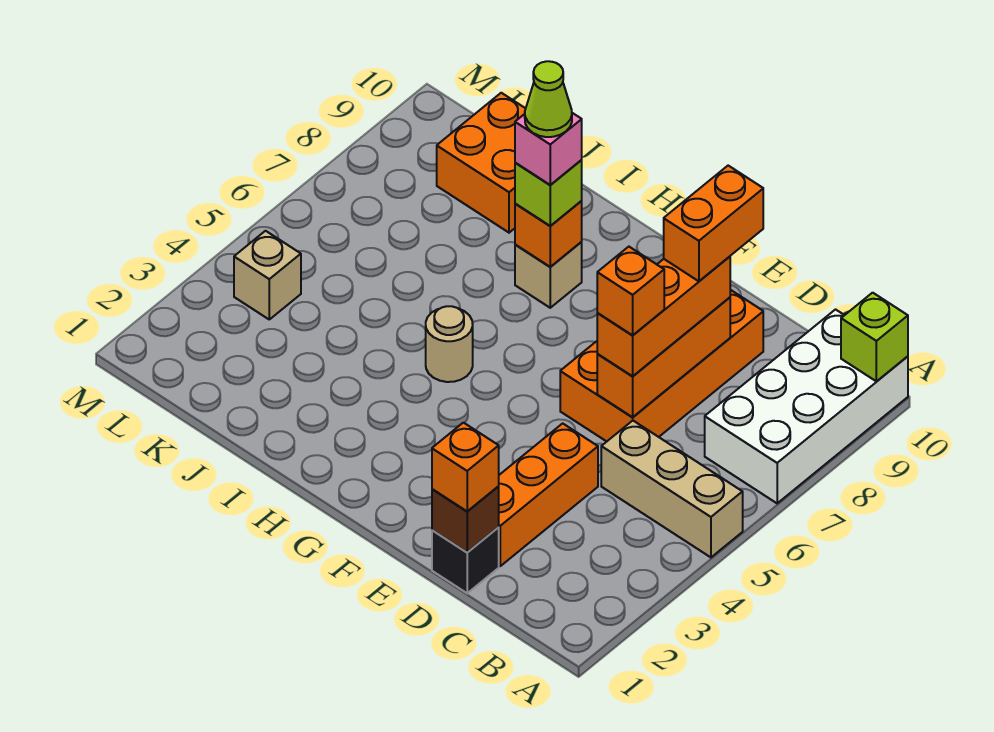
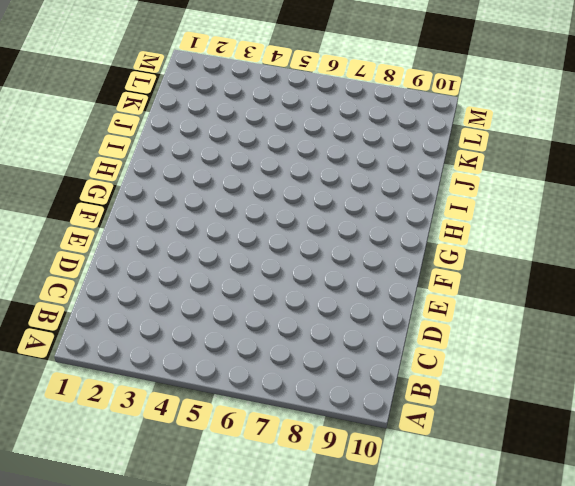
none -> tan brick A5:C5 level 1
none -> white brick A7:B10 level 1
none -> black brick D1 level 1

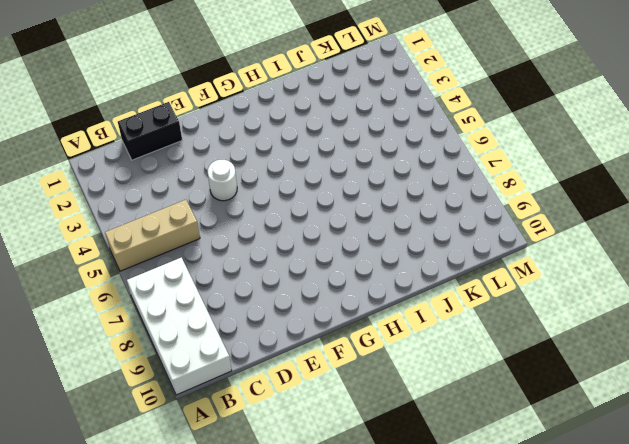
black brick C1:D1 level 1 -> black brick D1 level 1
white round brick E4 level 1 -> none
none -> orange brick D2:D4 level 1
none -> orange brick D6:E9 level 1
none -> tan round brick H5 level 1

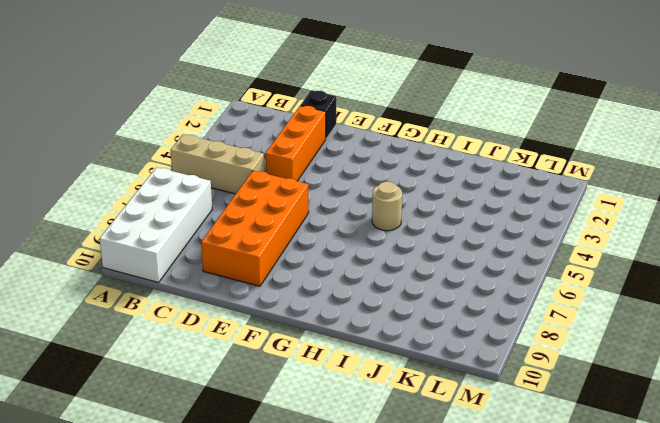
none -> tan brick H8 level 1
none -> orange brick J9:K10 level 1
none -> tan brick L4 level 1

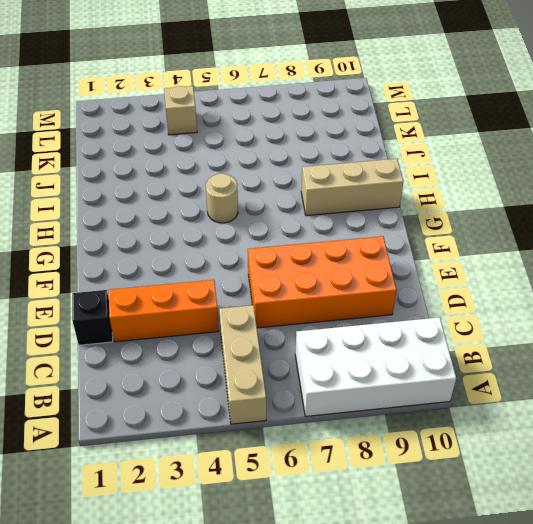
tan brick H8:H10 level 1 -> tan brick H8 level 1
none -> orange brick J9:K10 level 1
none -> lime brick A10 level 2
none -> brown brick D1 level 2

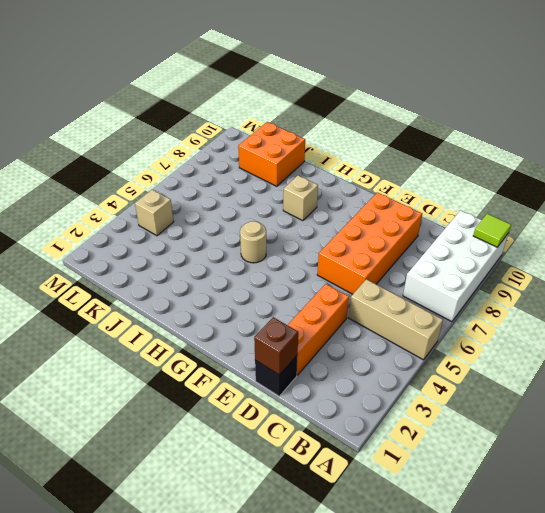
lime tile A10 level 2 -> lime brick A10 level 2
none -> orange brick D6:D8 level 2
none -> orange brick H8 level 2
none -> orange brick D1 level 3

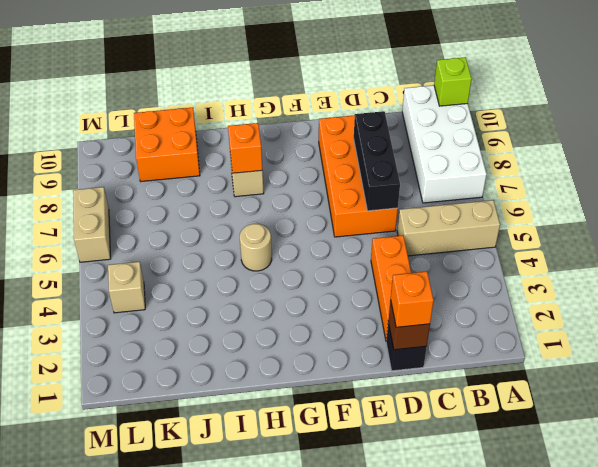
black brick D6:D8 level 2 -> orange brick D6:D8 level 2
tan brick M6:M7 level 1 -> none
none -> orange brick D6:D8 level 3
none -> lime brick H8 level 3
none -> orange brick D6 level 4

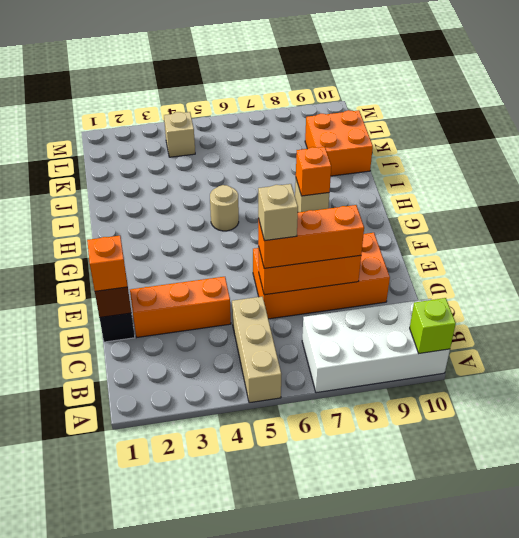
tan brick D6 level 4 -> orange brick D6 level 4
none -> lime brick H8 level 3
none -> orange brick D8:D9 level 4
none -> pink brick H8 level 4

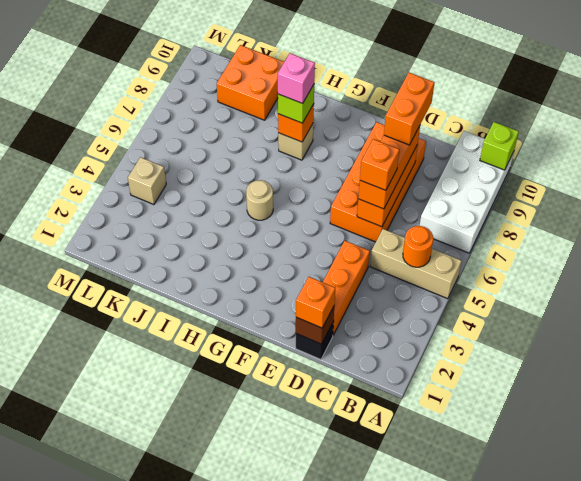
orange round brick B5 level 2 -> none
none -> lime cone H8 level 5

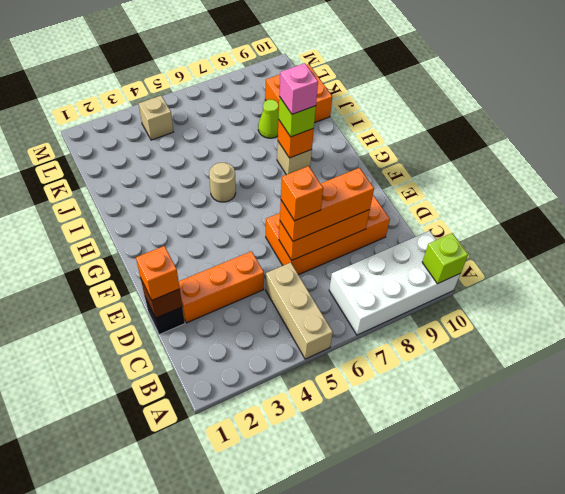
lime cone J8 level 1 -> lime cone H8 level 5
none -> orange brick D8:D9 level 4

